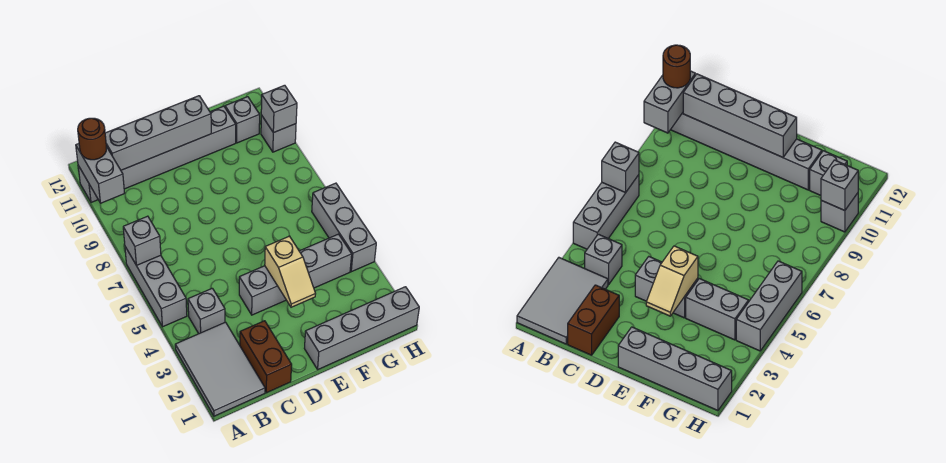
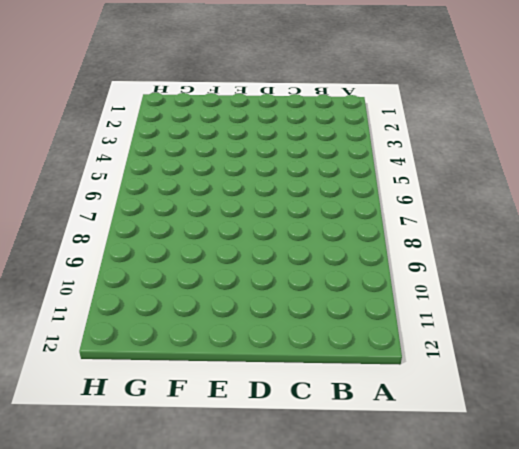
none -> grey tile A1:B3 level 1
none -> grey brick A5:A7 level 1
none -> grey brick A11:F11 level 1

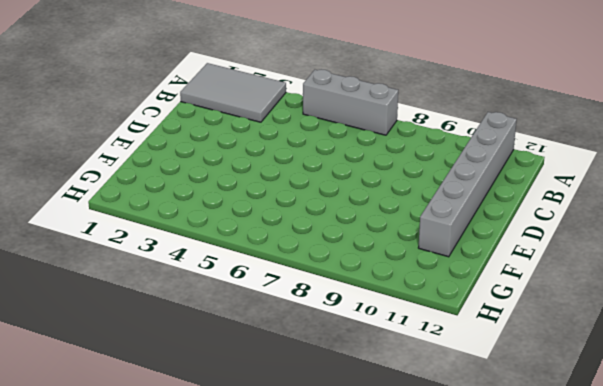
none -> grey brick B4 level 1
none -> brown brick C1:C2 level 1
none -> grey brick D4:E4 level 1

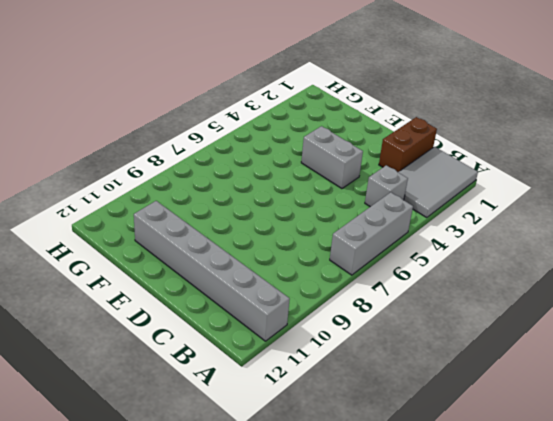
none -> grey brick E1:H1 level 1
none -> grey brick F4:G4 level 1
none -> grey brick G11 level 1

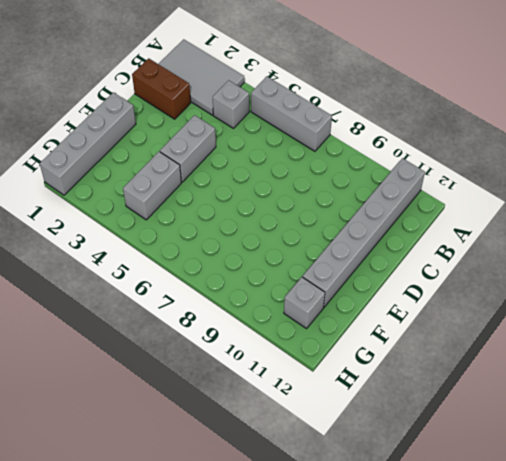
none -> grey brick H4:H6 level 1
none -> grey brick H10 level 1
none -> grey brick A7 level 2

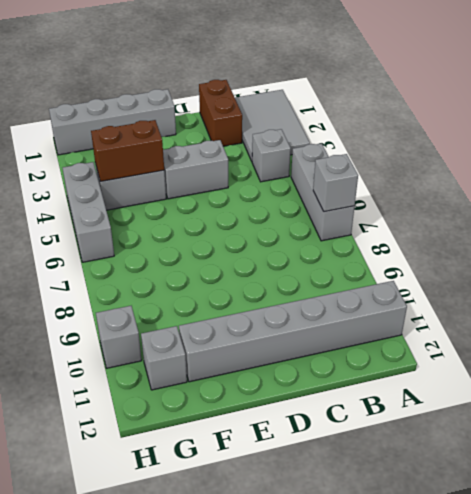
brown brick F4:G4 level 2 -> none
none -> grey brick A10:A11 level 2
none -> grey brick B11:E11 level 2
none -> tan slope E3:E4 level 2 top 4

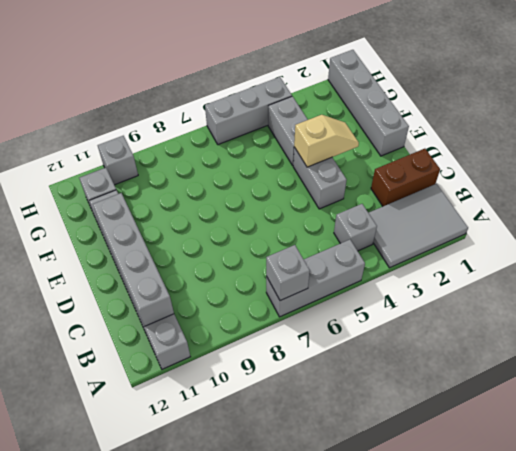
none -> grey brick A10:A11 level 2
none -> grey brick H10 level 2
none -> brown round brick A11 level 3

